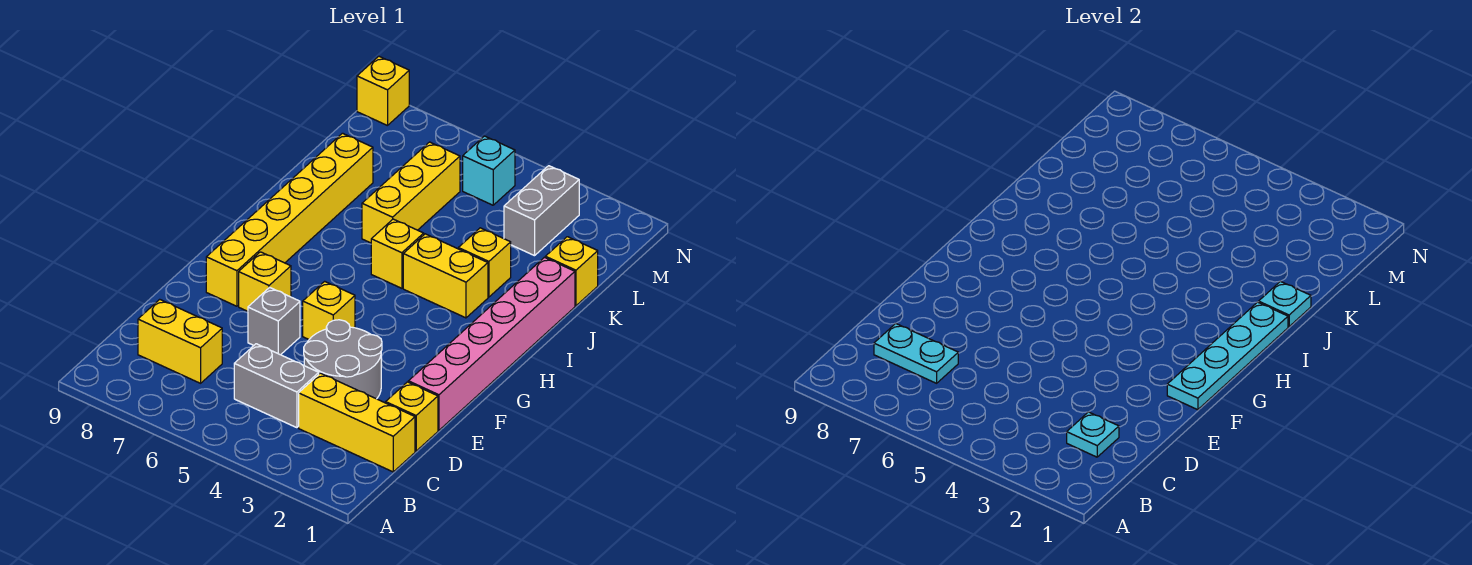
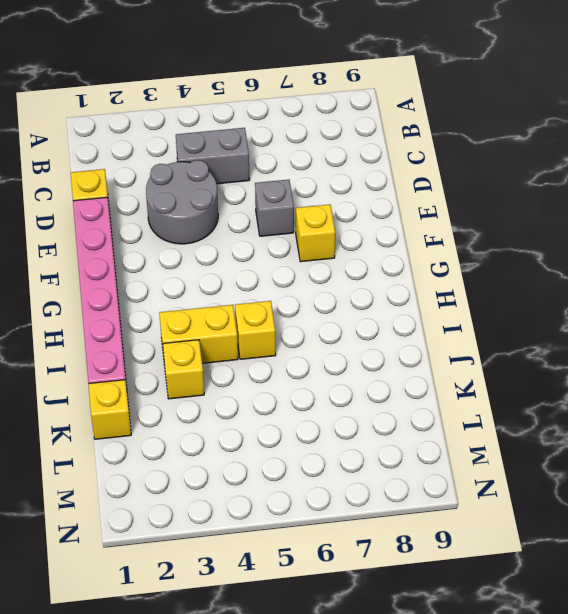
none -> yellow brick C1:C3 level 1
none -> yellow brick C7:C8 level 1
none -> yellow brick F5 level 1

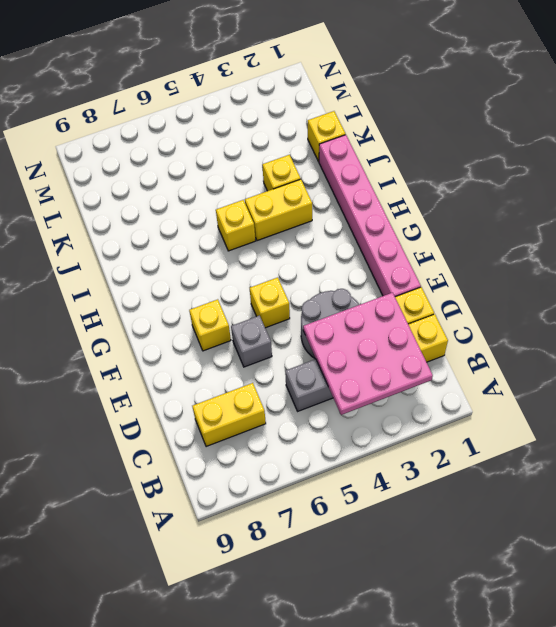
pink plate B2:D4 level 2 -> cyan plate C2 level 2
none -> yellow brick F8:K8 level 1
none -> yellow brick J6:L6 level 1
none -> grey brick L3:M3 level 1

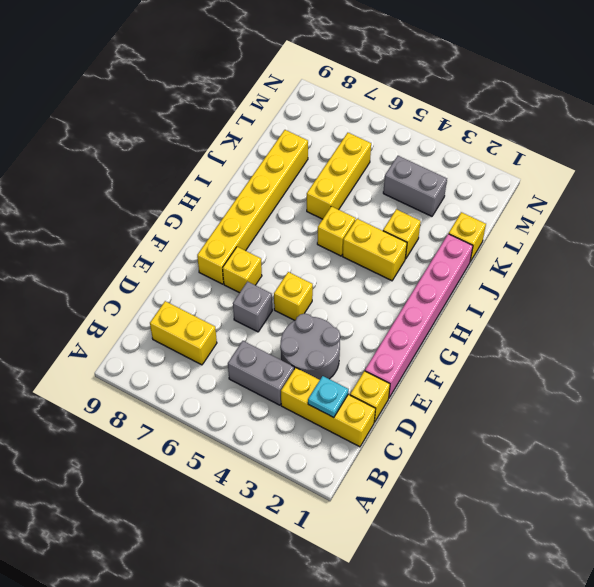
grey brick L3:L4 level 1 -> grey brick L3:M3 level 1
none -> cyan brick M5 level 1
none -> yellow brick N9 level 1
none -> cyan plate C7:C8 level 2

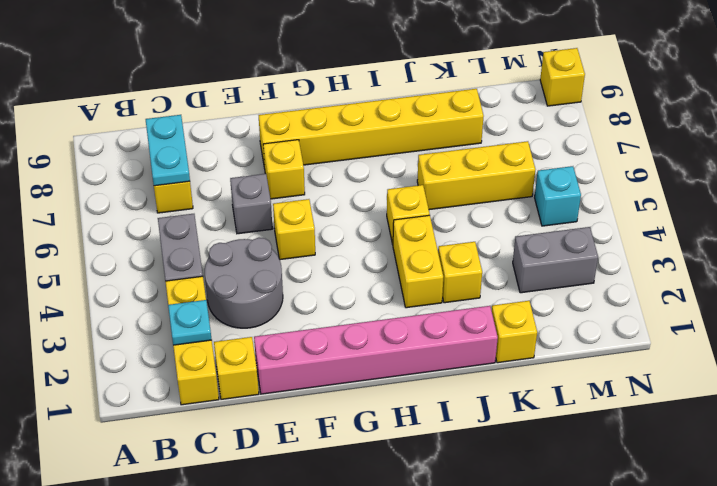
none -> cyan plate F1:I1 level 2
none -> cyan plate J1 level 2

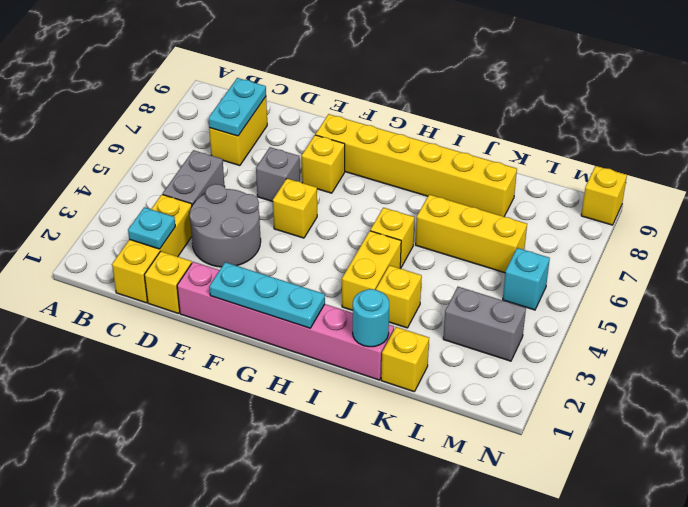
cyan plate F1:H1 level 2 -> cyan plate F1:I1 level 2
cyan round brick J1 level 2 -> cyan plate J1 level 2

